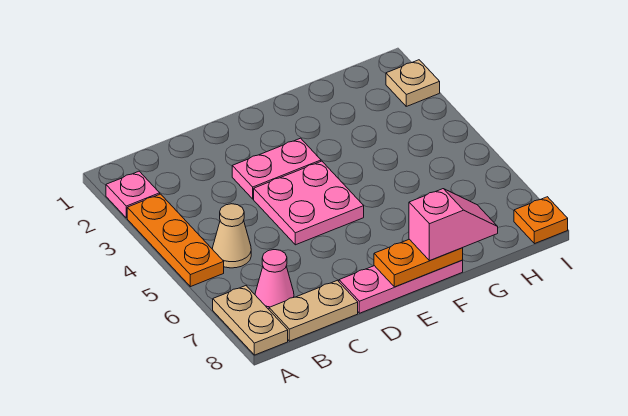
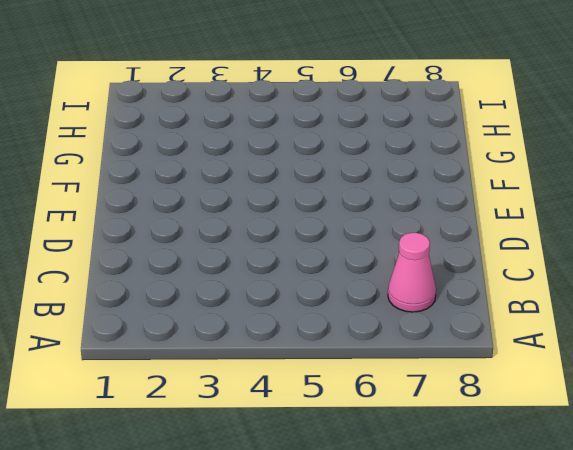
none -> pink plate A2 level 1
none -> orange plate A3:A5 level 1
none -> tan plate A7:A8 level 1

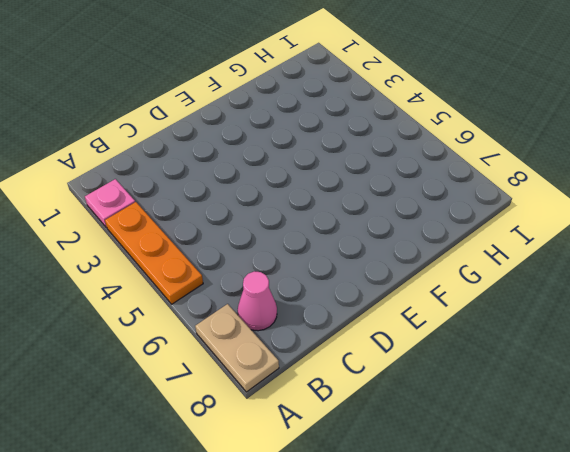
none -> tan cone B5 level 1
none -> tan plate B8:C8 level 1
none -> pink plate D3:E3 level 1

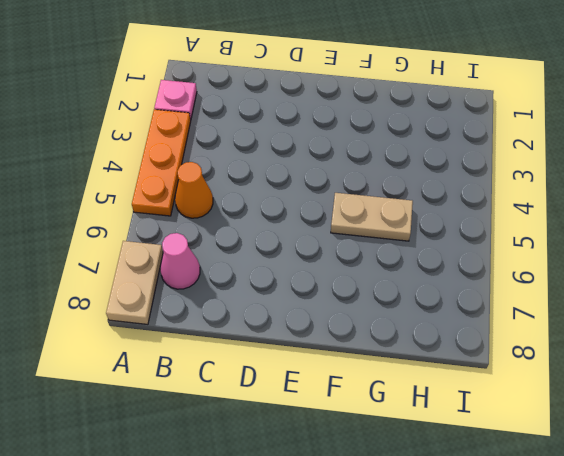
orange cone B5 level 1 -> tan cone B5 level 1
tan plate F5:G5 level 1 -> tan plate B8:C8 level 1
none -> pink plate D3:E3 level 1
none -> pink plate D4:E5 level 1
none -> pink plate D8:F8 level 1

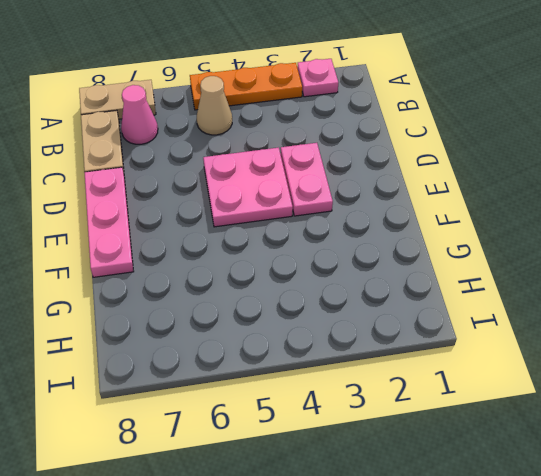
none -> tan plate I2 level 1
none -> orange plate I8 level 1
none -> orange plate E8:F8 level 2

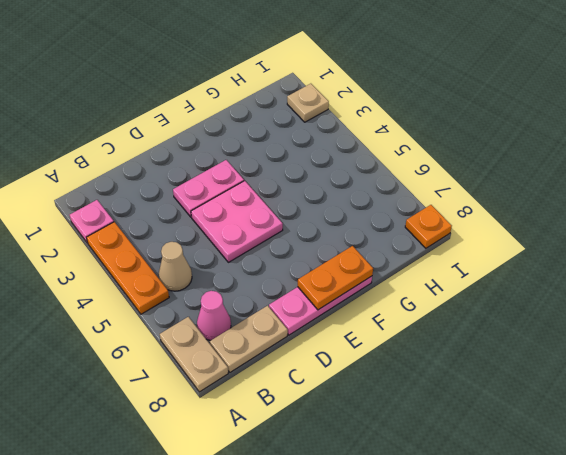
none -> pink slope F8:G8 level 3 top F

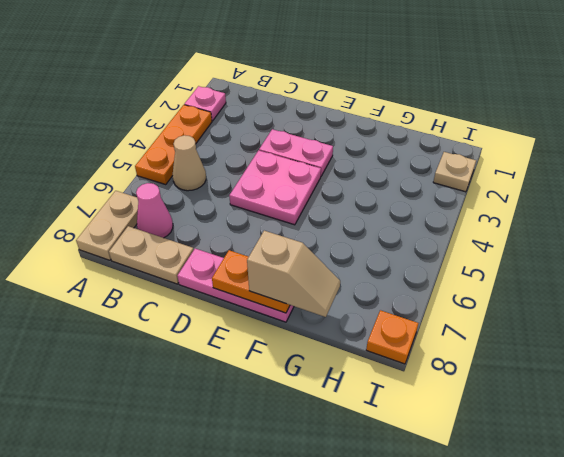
tan slope F8:G8 level 3 top F -> pink slope F8:G8 level 3 top F

